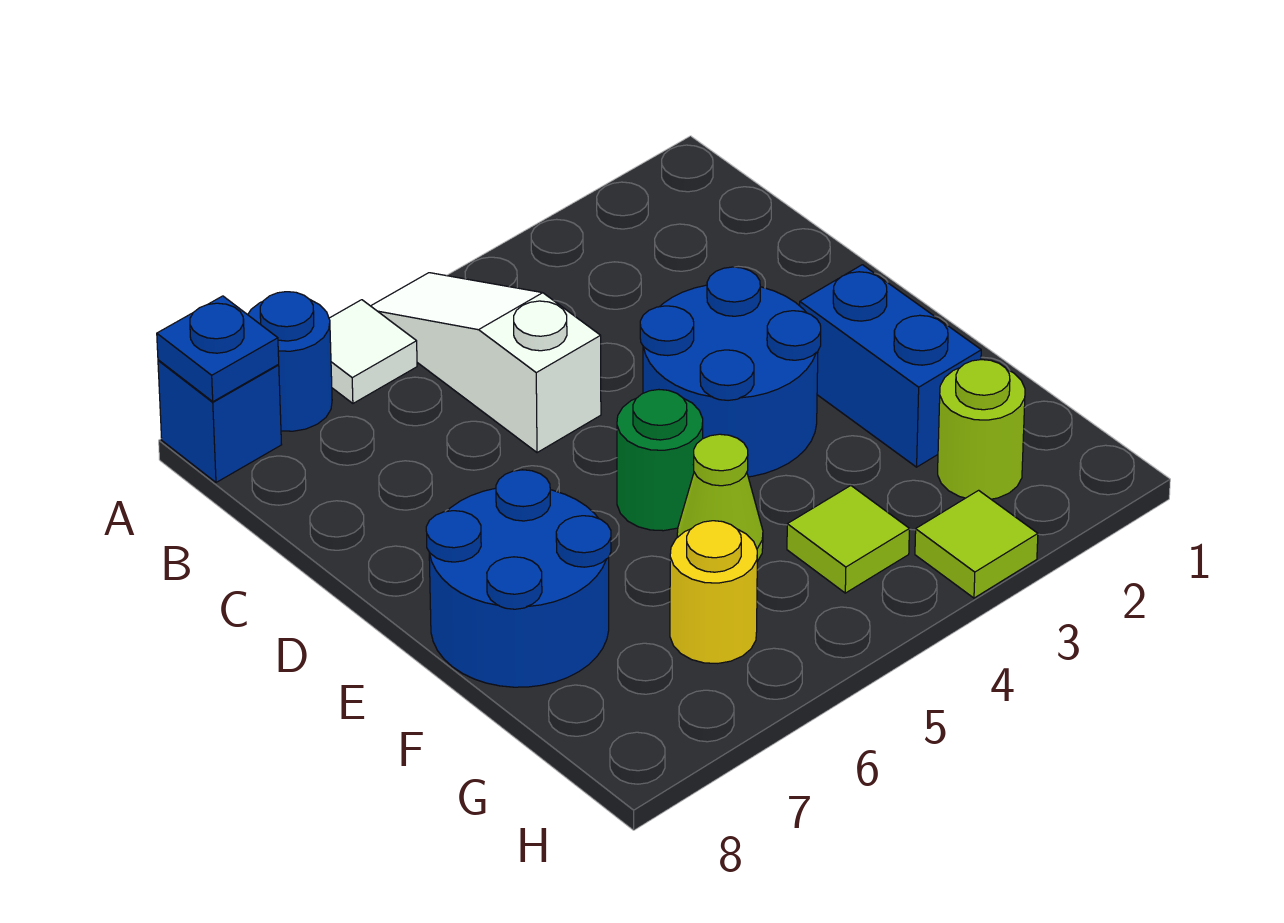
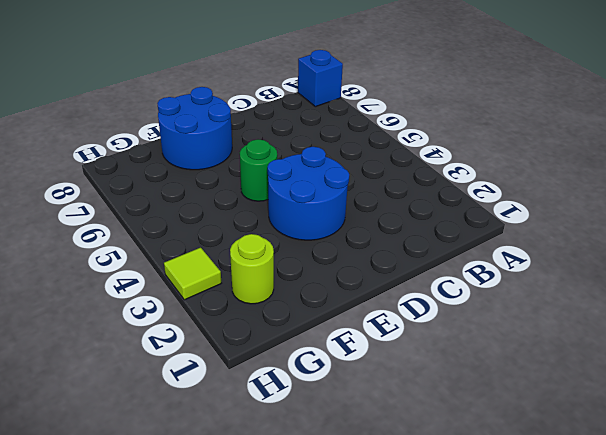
none -> white slope A5:C5 level 1 top C
none -> white tile A6 level 1
none -> blue round brick A7 level 1

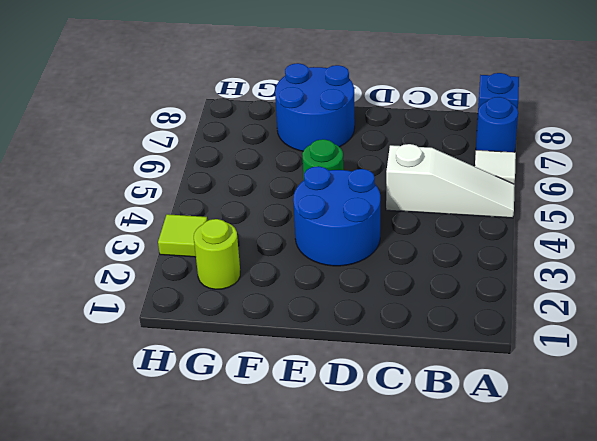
none -> blue brick E2:F2 level 1
none -> lime cone F5 level 1
none -> lime tile G4 level 1

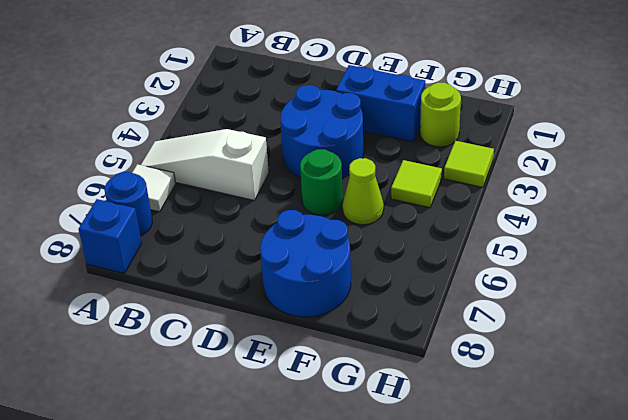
none -> yellow round brick G6 level 1
none -> blue plate A8 level 2

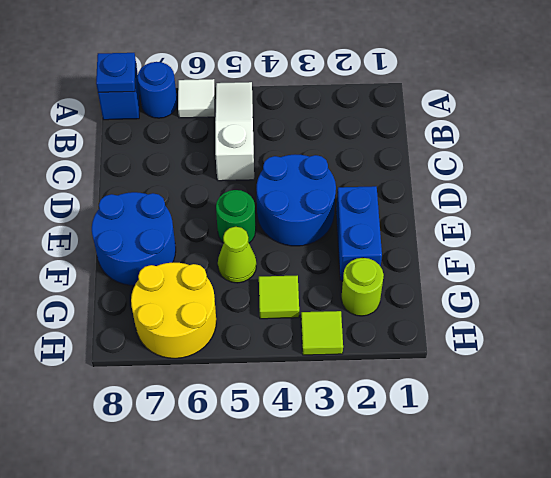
yellow round brick G6:H7 level 1 -> yellow round brick G6 level 1

